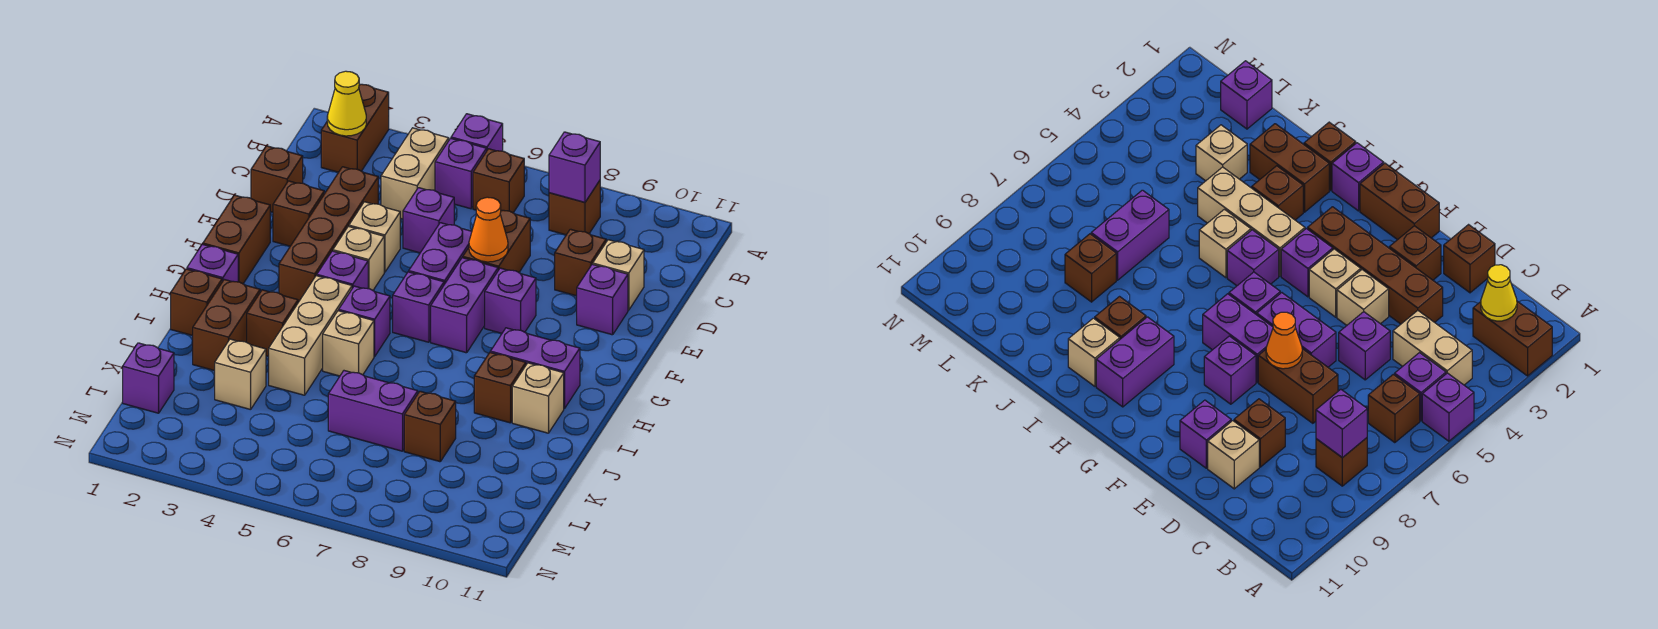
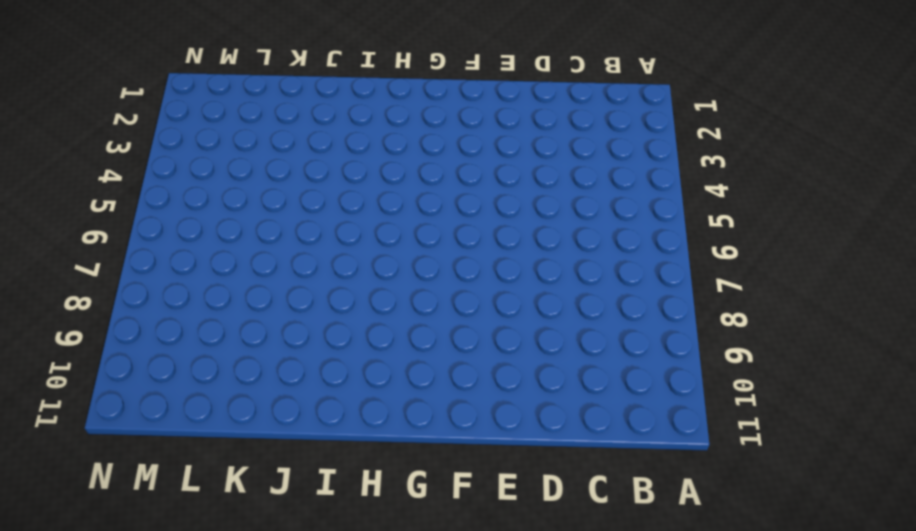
none -> brown brick A2:B2 level 1
none -> purple brick A5 level 1
none -> tan brick B4:C4 level 1
none -> purple brick B5 level 1

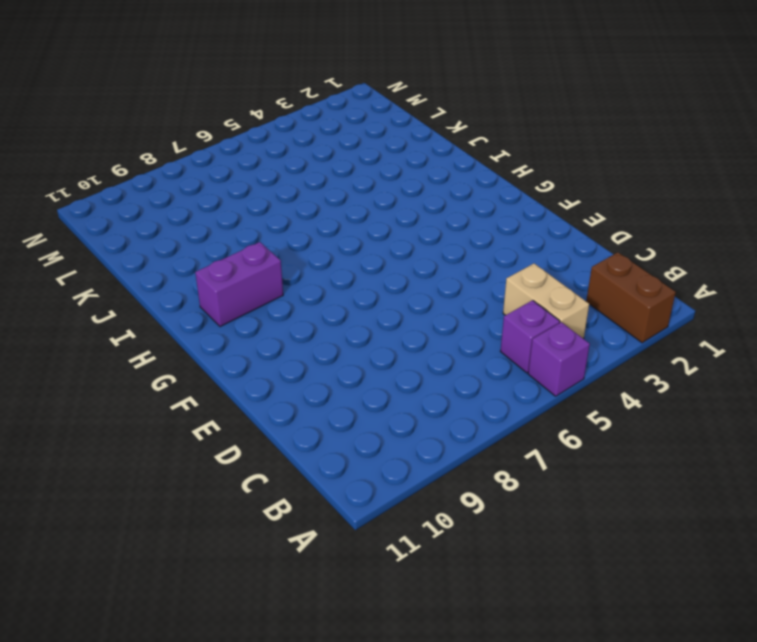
none -> brown brick B6 level 1
none -> brown brick B8 level 1
none -> brown brick D1 level 1
none -> brown brick D3:G3 level 1

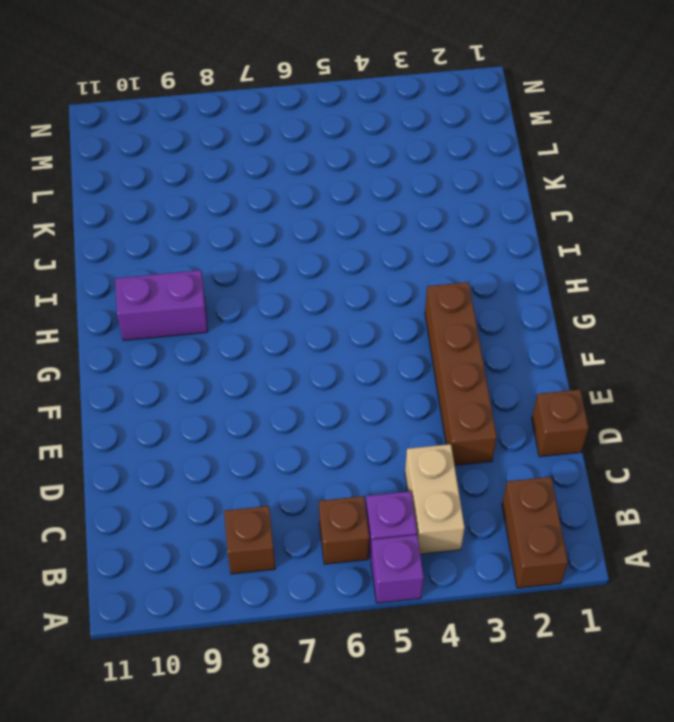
none -> purple brick D5 level 1
none -> brown brick D7:E7 level 1
none -> brown brick D9 level 1
none -> tan brick D10 level 1

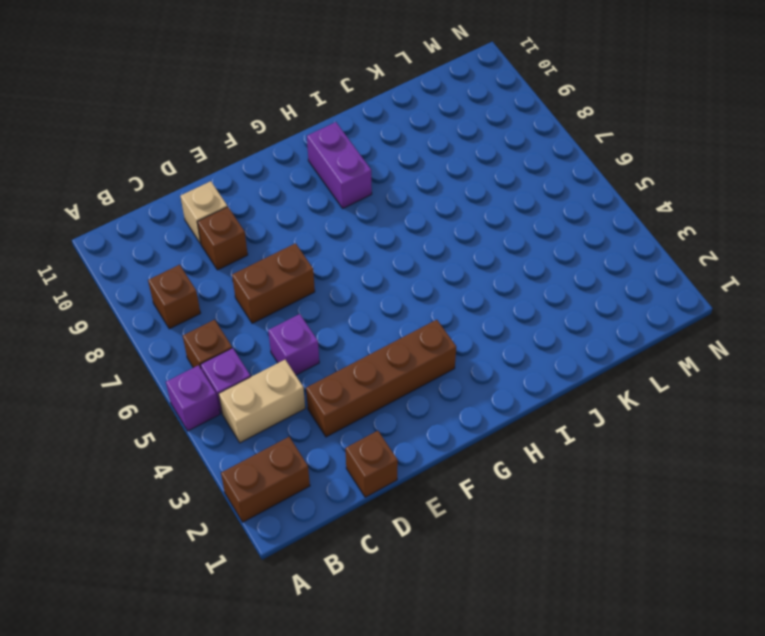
none -> brown brick E2 level 1
none -> tan brick E4 level 1
none -> purple brick E6:F6 level 1
none -> purple brick E10 level 1

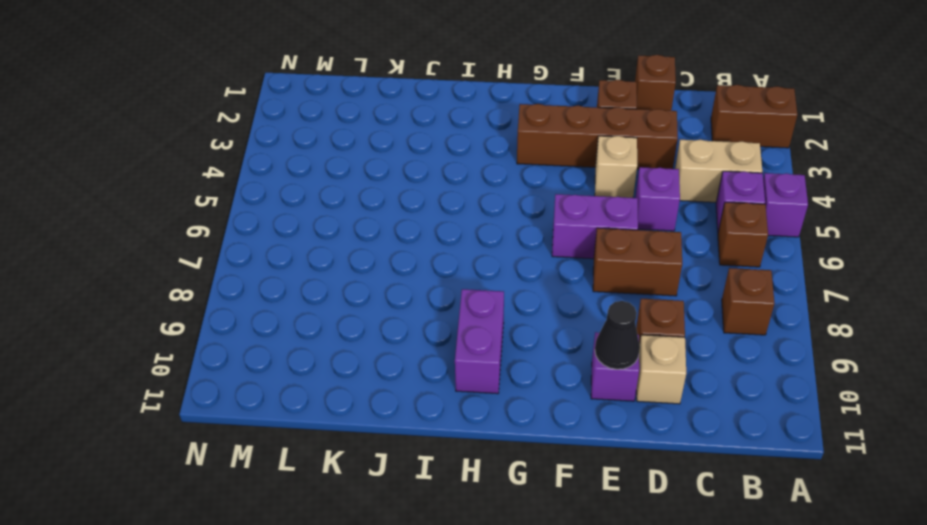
black cone E10 level 2 -> none
none -> brown brick F1:G1 level 1
none -> tan brick F4 level 1
none -> purple brick F7:G7 level 1
none -> purple brick F8 level 1

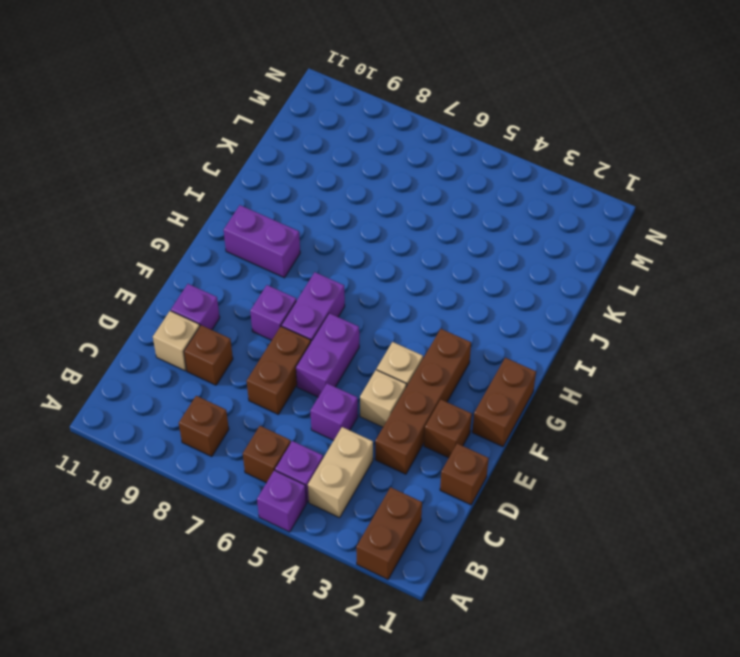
none -> purple brick G4 level 1
none -> purple brick G6 level 1
none -> purple brick H1 level 1
none -> tan brick H4:J4 level 1

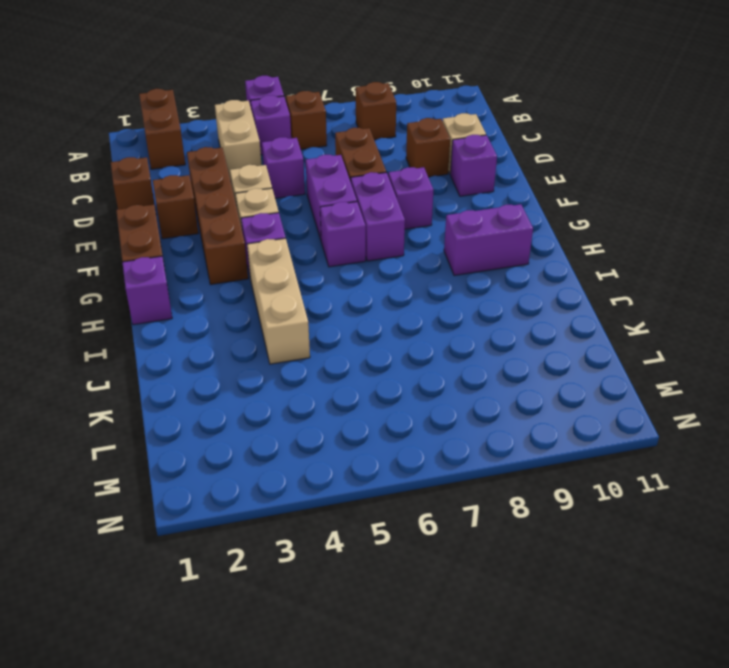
none -> purple brick H5 level 1
none -> brown brick I1 level 1
none -> brown brick I2:J2 level 1
none -> brown brick I3 level 1

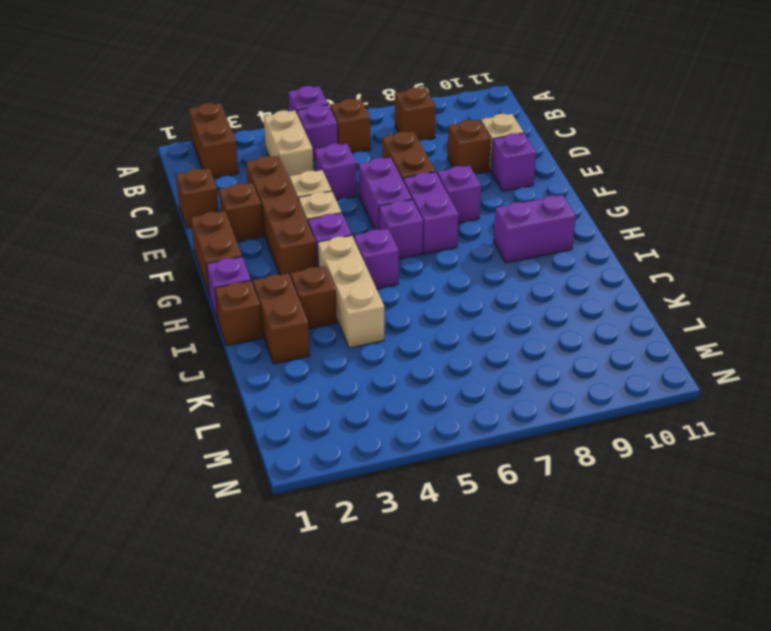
none -> tan brick I5 level 1
none -> brown brick I9 level 1
none -> tan brick I10 level 1
none -> tan brick K3 level 1

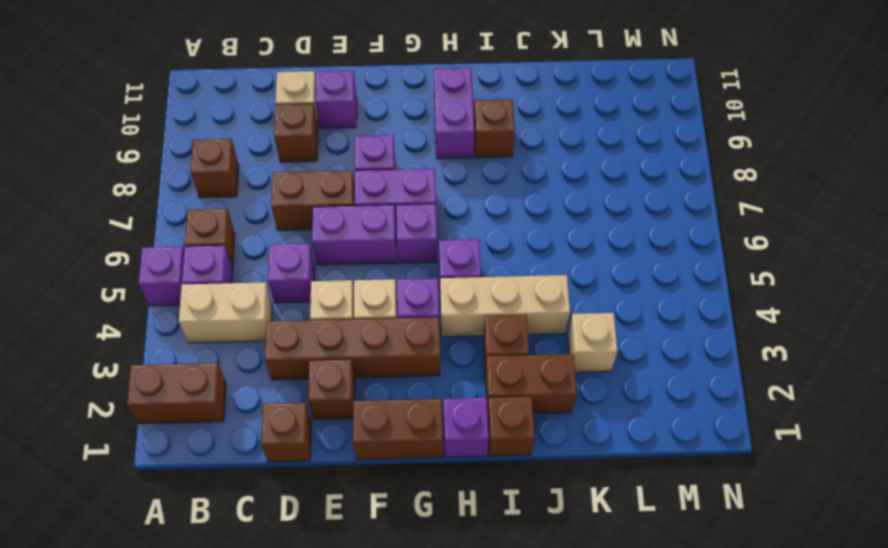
none -> tan brick I5 level 1
none -> tan brick I10 level 1
none -> purple brick K6:K7 level 1
none -> brown brick K8 level 1

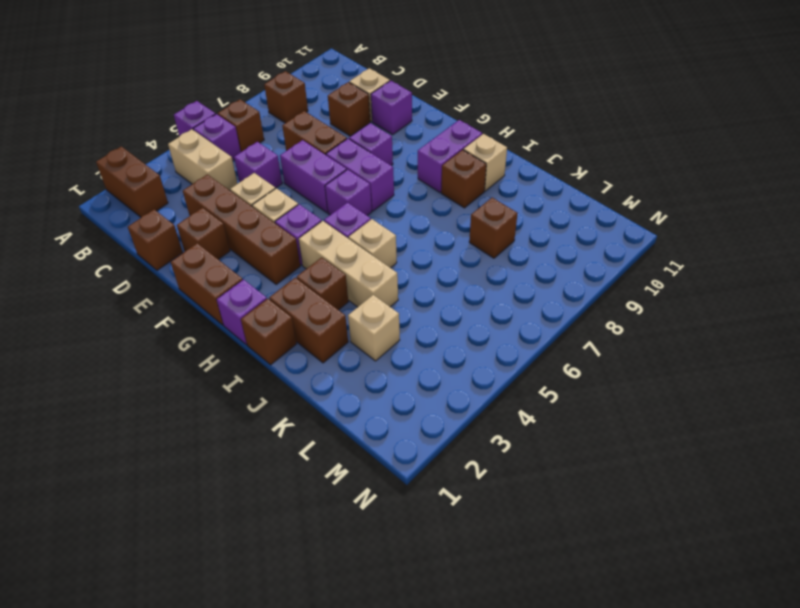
none -> purple brick K6:K7 level 1
none -> purple brick L1 level 1
none -> yellow cone B2 level 2
none -> purple brick B8 level 2

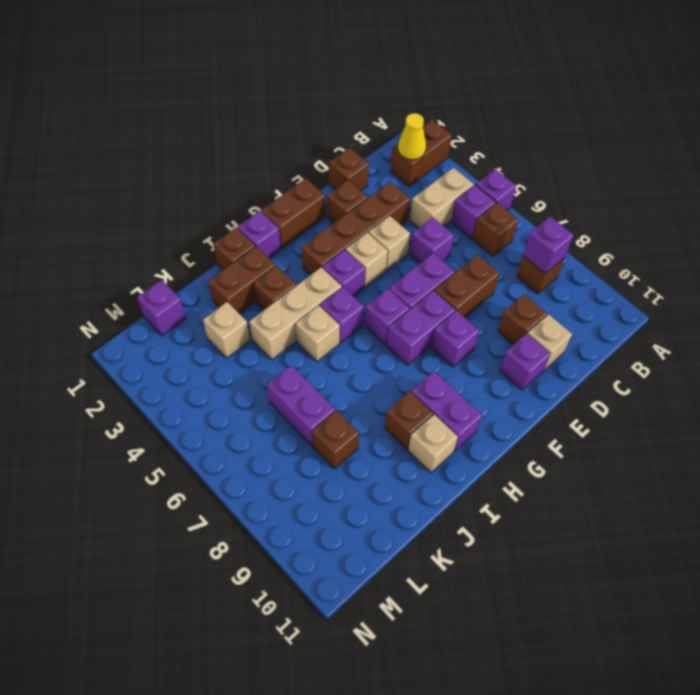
none -> orange cone E7 level 2

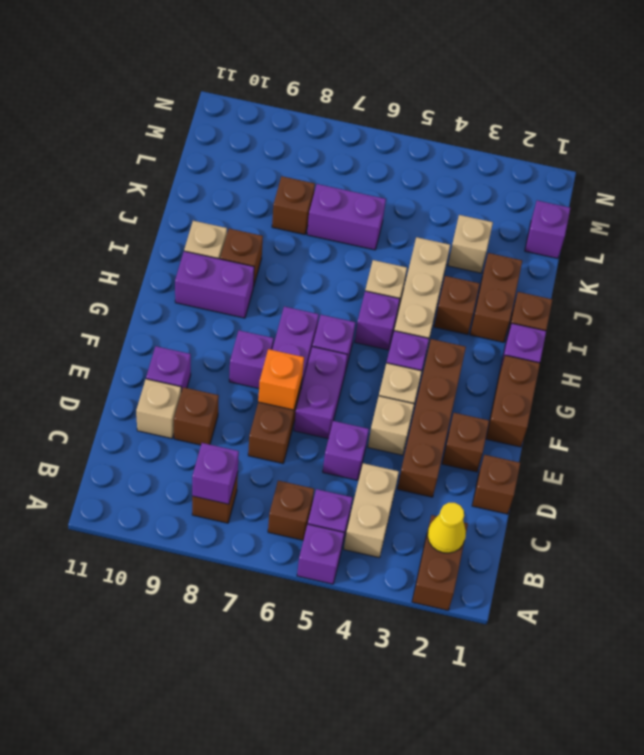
orange brick E7 level 2 -> orange cone E7 level 2

